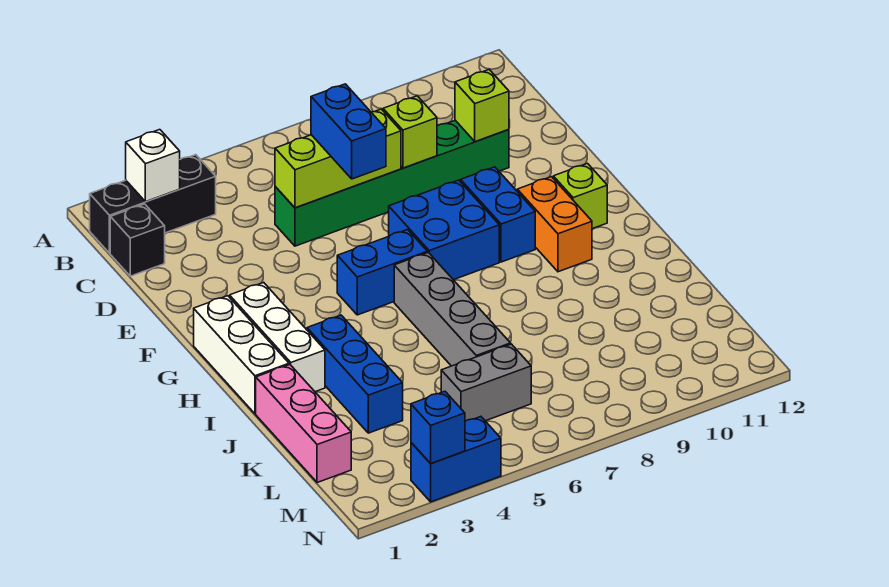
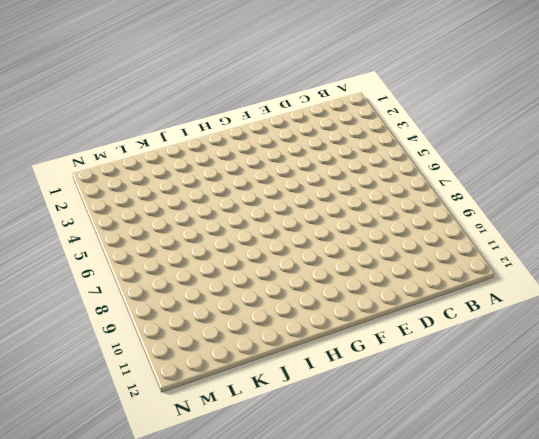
none -> black brick B1:B3 level 1
none -> black brick C1 level 1
none -> green brick D5:D10 level 1

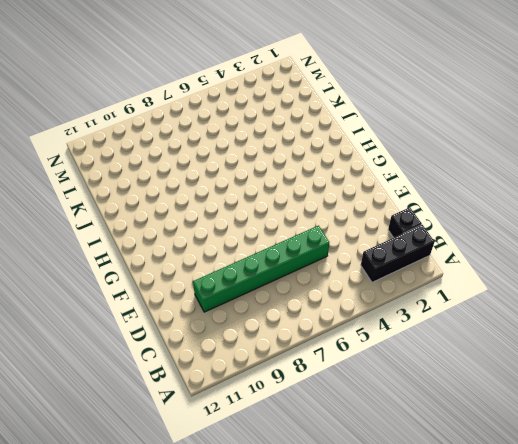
none -> blue brick F7:G8 level 1
none -> blue brick F9:G9 level 1
none -> white brick G1:I1 level 1

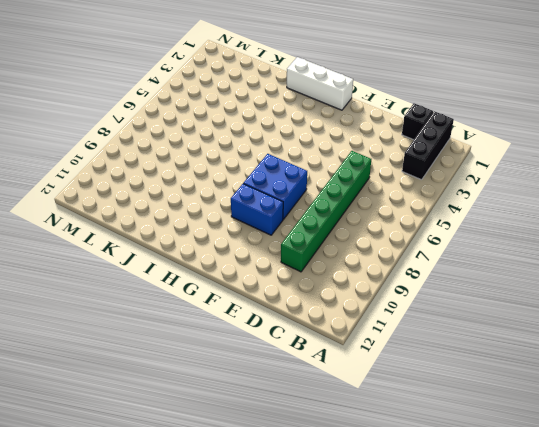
none -> white brick G2:I2 level 1
none -> blue brick G5:G6 level 1
none -> orange brick G10:H10 level 1

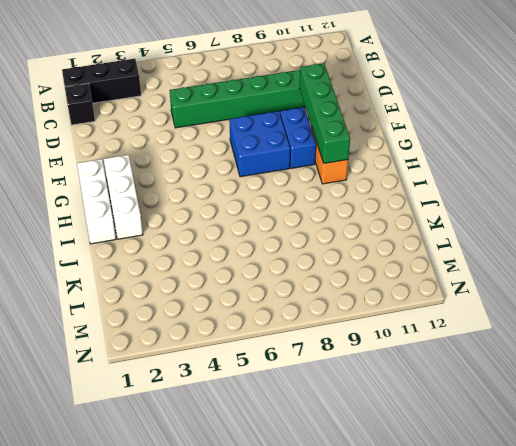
green brick E10:H10 level 2 -> none
none -> blue brick G5:G6 level 1
none -> lime brick G11 level 1
none -> grey brick H6:K6 level 1

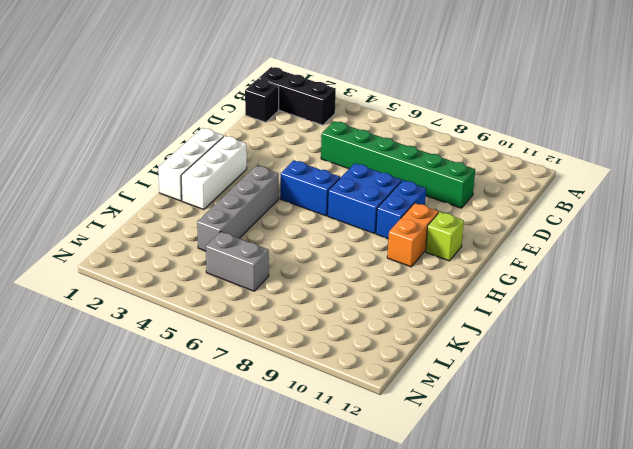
grey brick H4:K4 level 1 -> grey brick H6:K6 level 1
none -> blue brick I3:K3 level 1
none -> pink brick J1:L1 level 1
none -> blue brick N3:N4 level 1

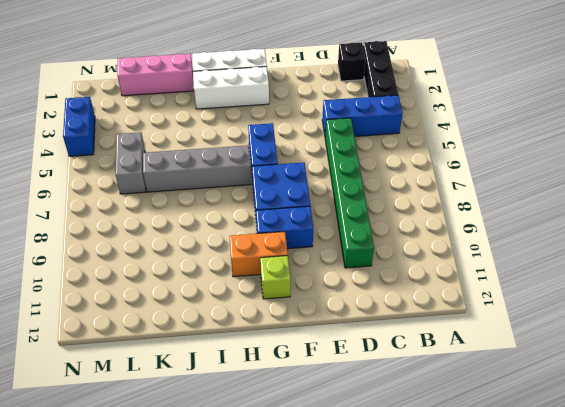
blue brick B4:D4 level 1 -> blue brick I3:K3 level 1
none -> white brick B2 level 2
none -> lime brick D5:D7 level 2
none -> lime brick D8 level 2

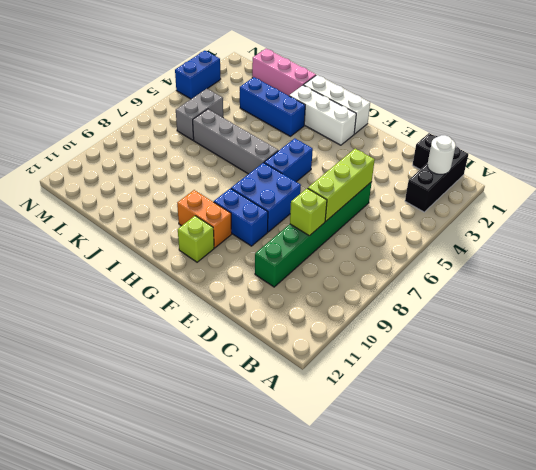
white round brick B2 level 2 -> white brick B2 level 2
none -> lime brick D10 level 2
none -> blue brick N3 level 2
none -> blue brick D6:E6 level 3

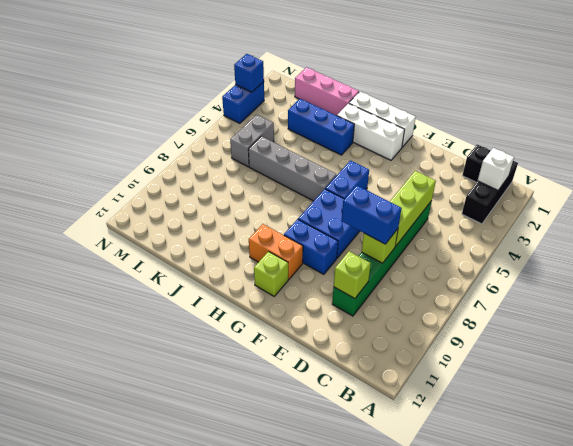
blue brick D8:E8 level 3 -> blue brick D6:E6 level 3

